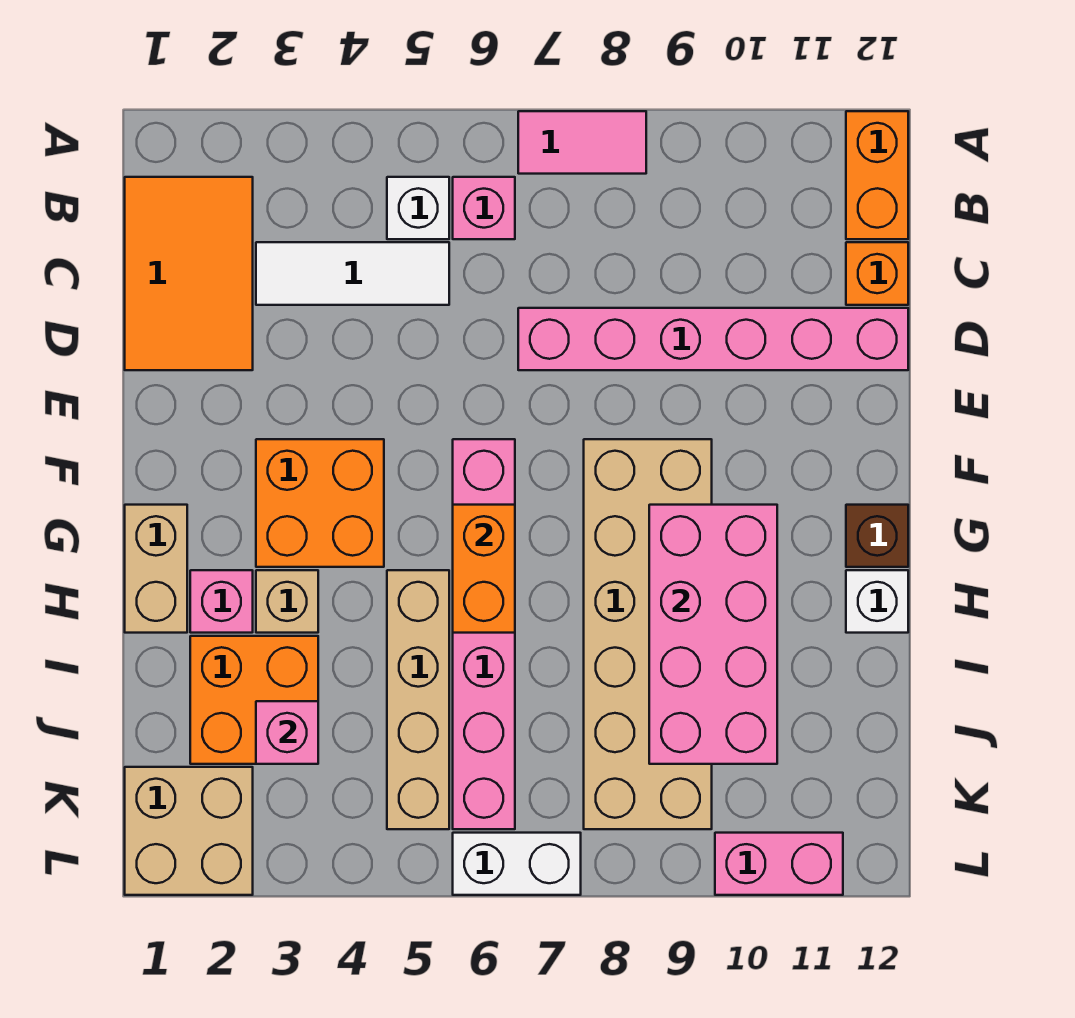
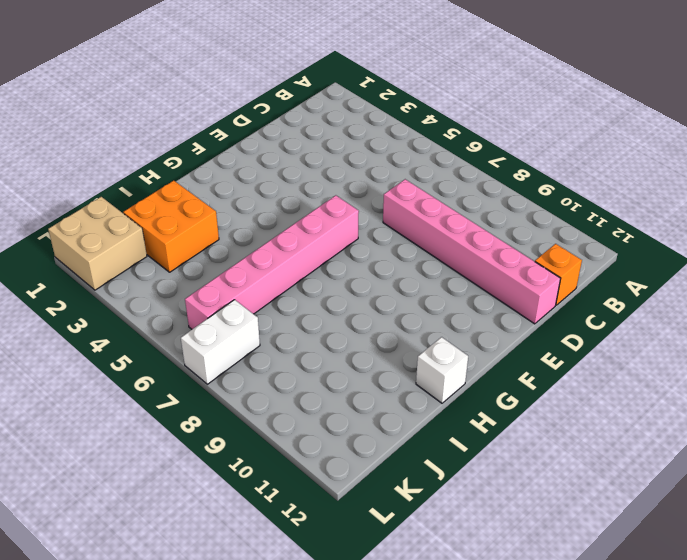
white brick K7:L7 level 1 -> white brick L6:L7 level 1
none -> pink tile A7:A8 level 1
none -> orange brick A12:B12 level 1
none -> orange tile B1:D2 level 1

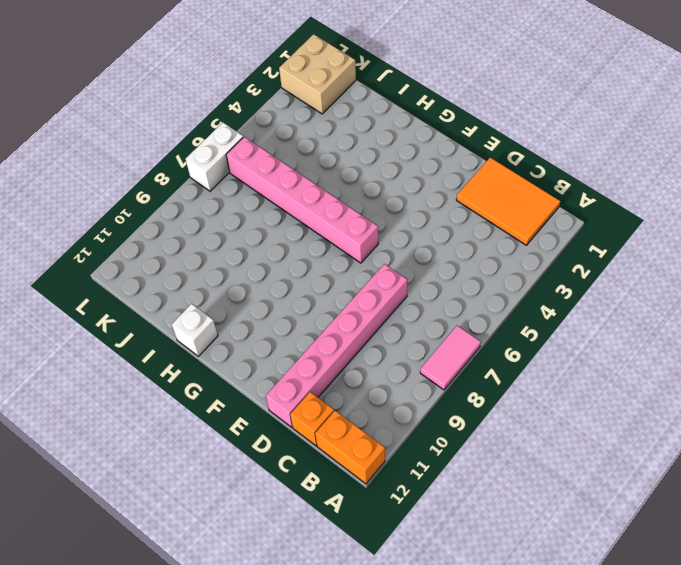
none -> white brick B5 level 1
none -> pink brick B6 level 1
none -> white tile C3:C5 level 1

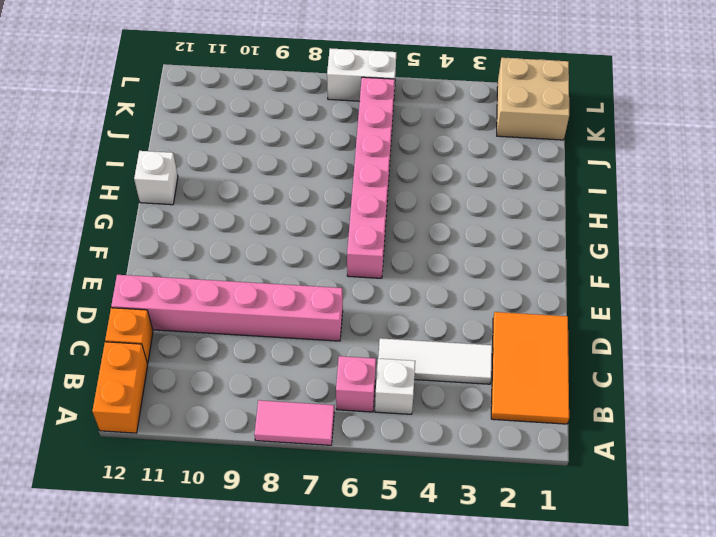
none -> orange brick F3:G4 level 1
none -> tan brick F8:K9 level 1
none -> tan brick G1:H1 level 1

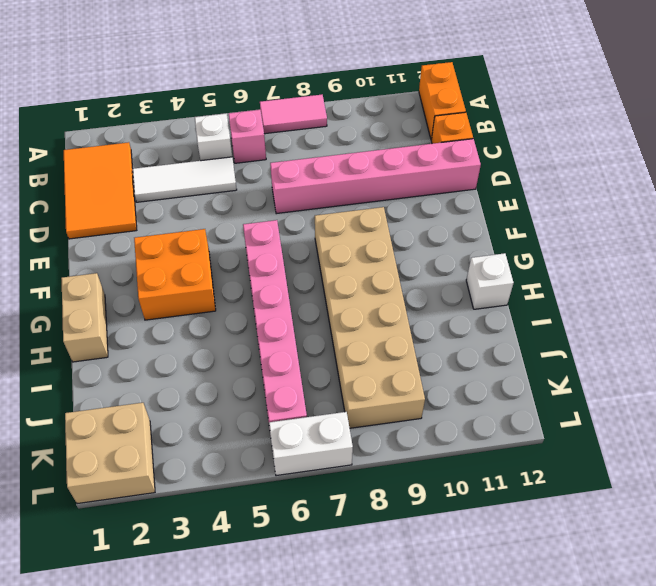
none -> brown brick G12 level 1
none -> pink brick H2 level 1
none -> tan brick H3 level 1

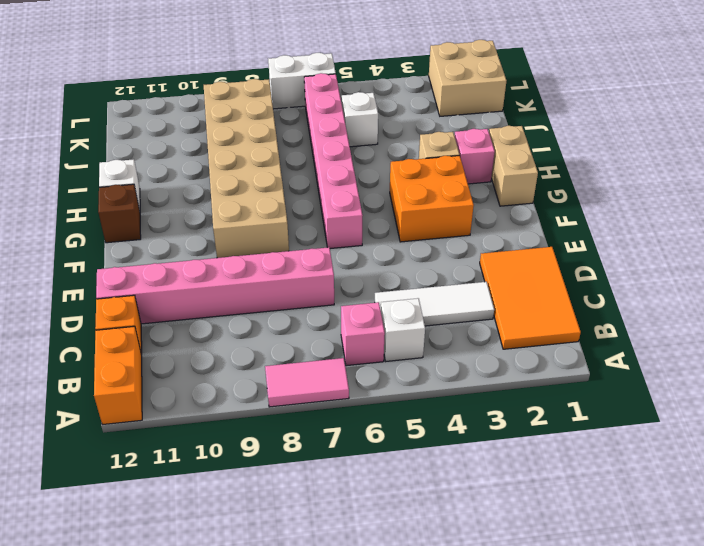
white brick J5 level 1 -> tan brick H5:K5 level 1
none -> orange brick I2:J3 level 1
none -> pink brick L10:L11 level 1
none -> orange brick G6:H6 level 2

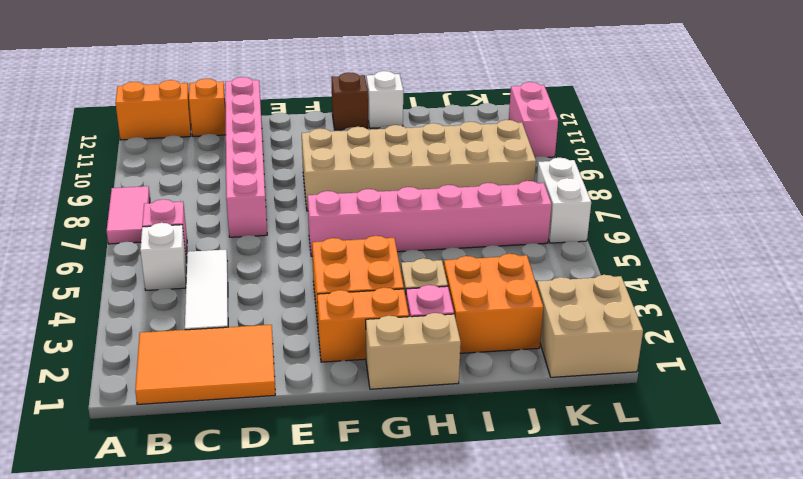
orange brick F2:G2 level 1 -> orange brick G6:H6 level 2
none -> tan brick H5:K5 level 1
none -> pink brick G9:J10 level 2
none -> pink brick J3 level 2

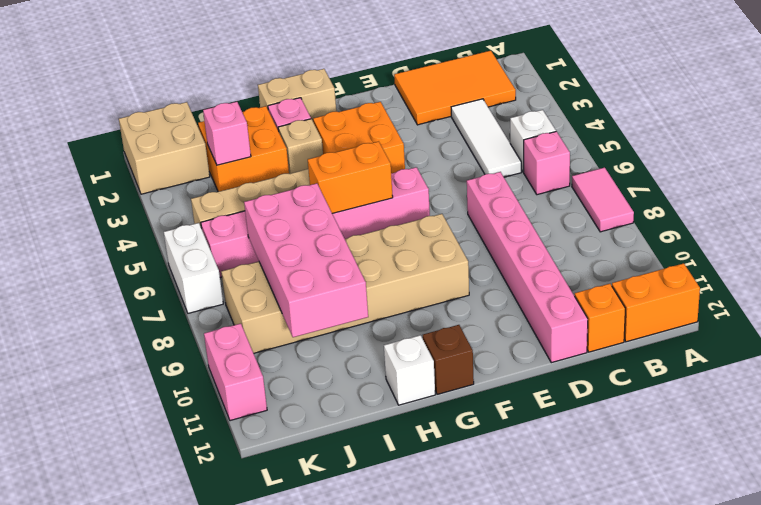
pink brick I7:J10 level 2 -> pink brick G9:J10 level 2

